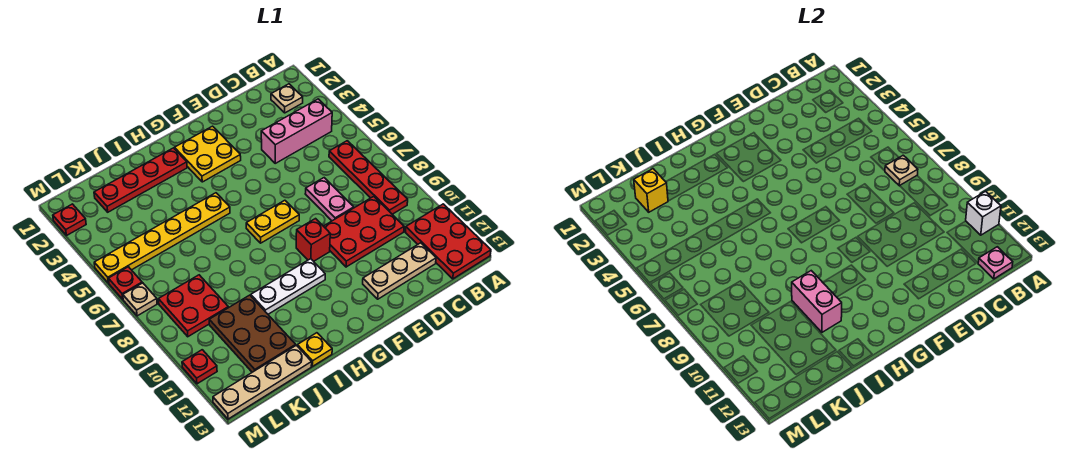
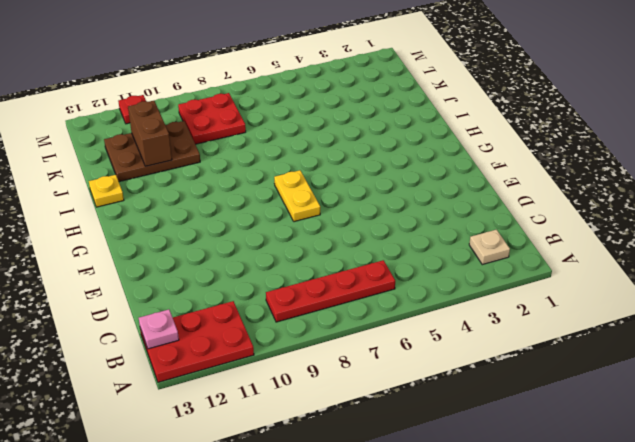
brown brick J11:K11 level 2 -> none
none -> pink brick B4:D4 level 1
none -> red plate C9:E10 level 1
none -> tan plate C12:E12 level 1

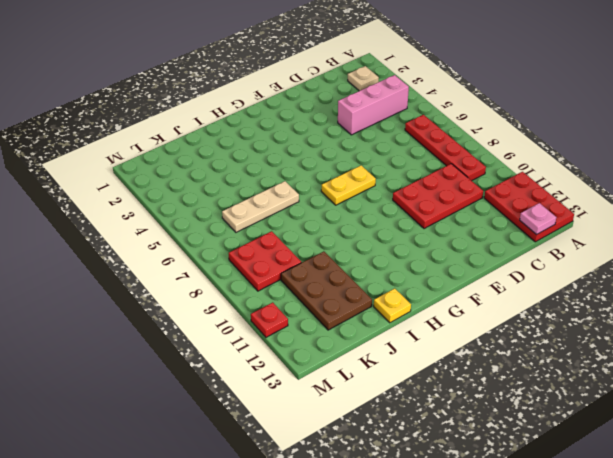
tan plate I6:K6 level 1 -> tan plate C12:E12 level 1
none -> pink plate D7:D8 level 1
none -> yellow plate F2:G3 level 1
none -> red brick F9 level 1

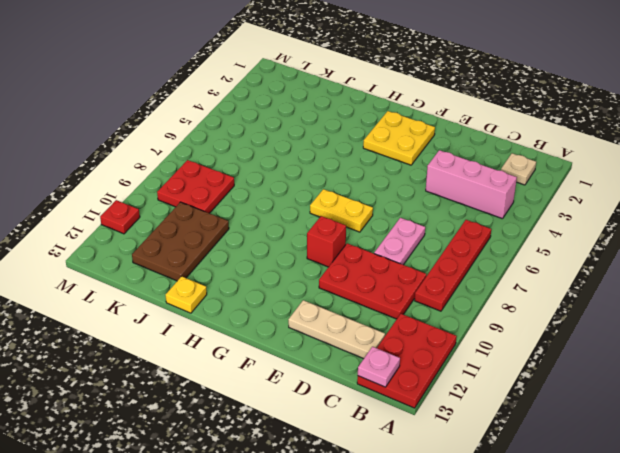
none -> white plate G10:I10 level 1
none -> red plate H2:K2 level 1
none -> yellow plate H5:M5 level 1

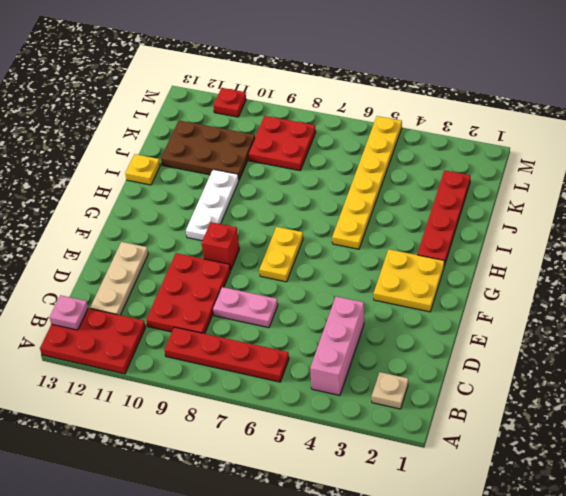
none -> tan plate J13:M13 level 1
none -> red plate M2 level 1
none -> red plate M6 level 1

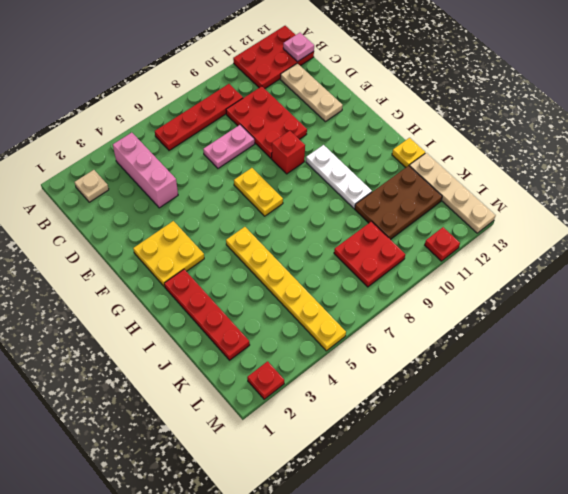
none -> red plate M6 level 1
none -> tan plate M7 level 1
none -> white brick A11 level 2

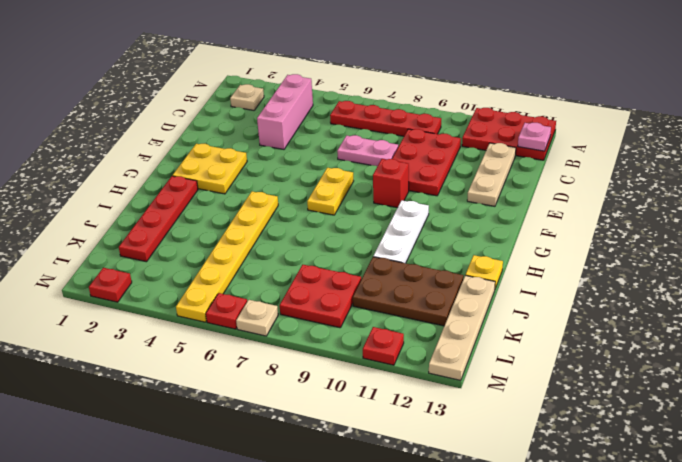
none -> white brick A11 level 2
none -> tan plate B7 level 2
none -> pink brick I10:I11 level 2

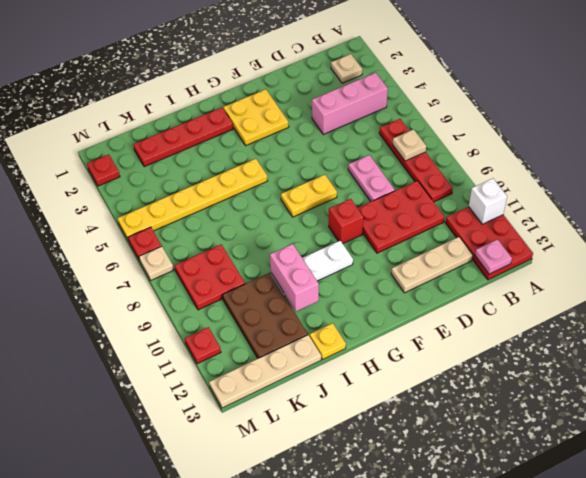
none -> yellow brick K2 level 2

